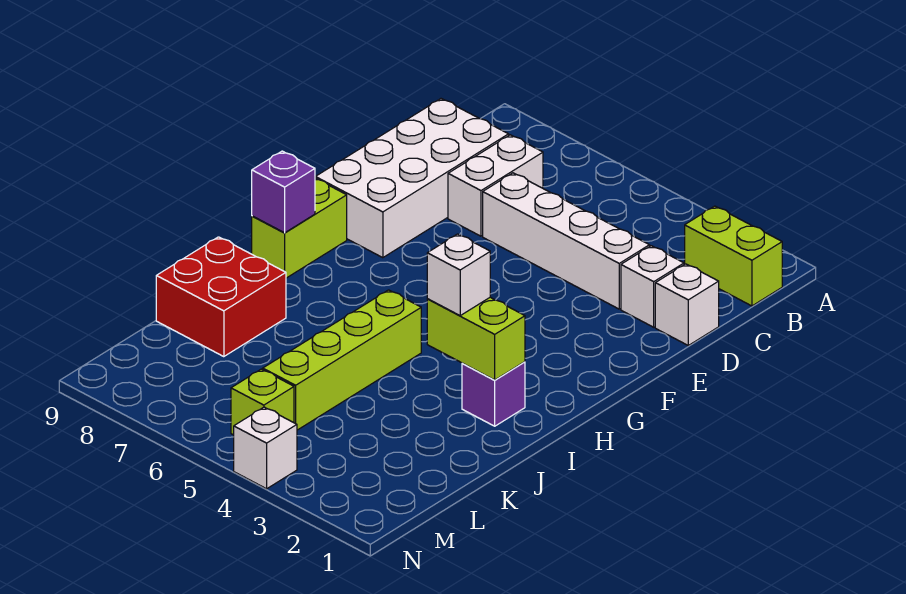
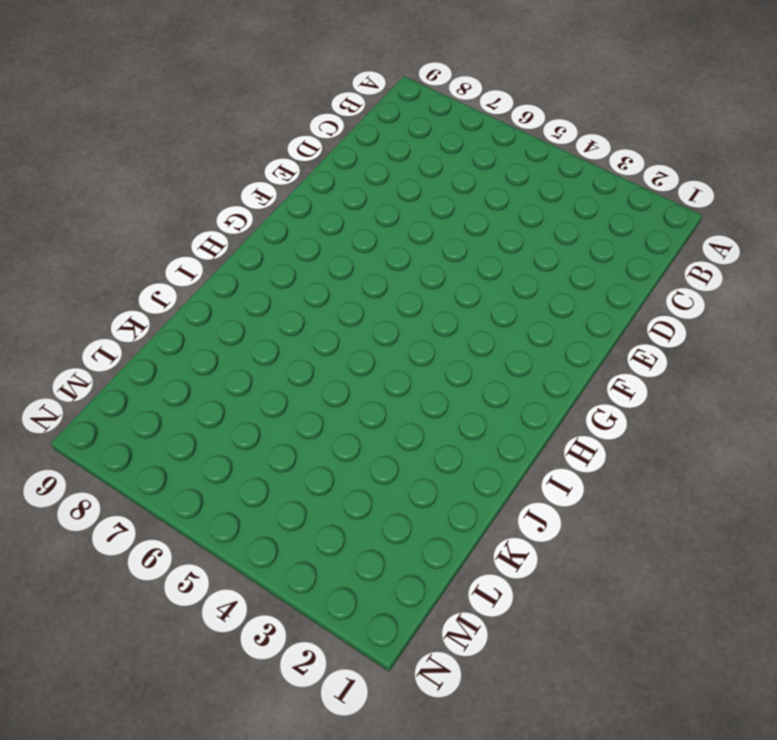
none -> lime brick B1:B2 level 1
none -> white brick C7:D7 level 1
none -> white brick C8:F9 level 1

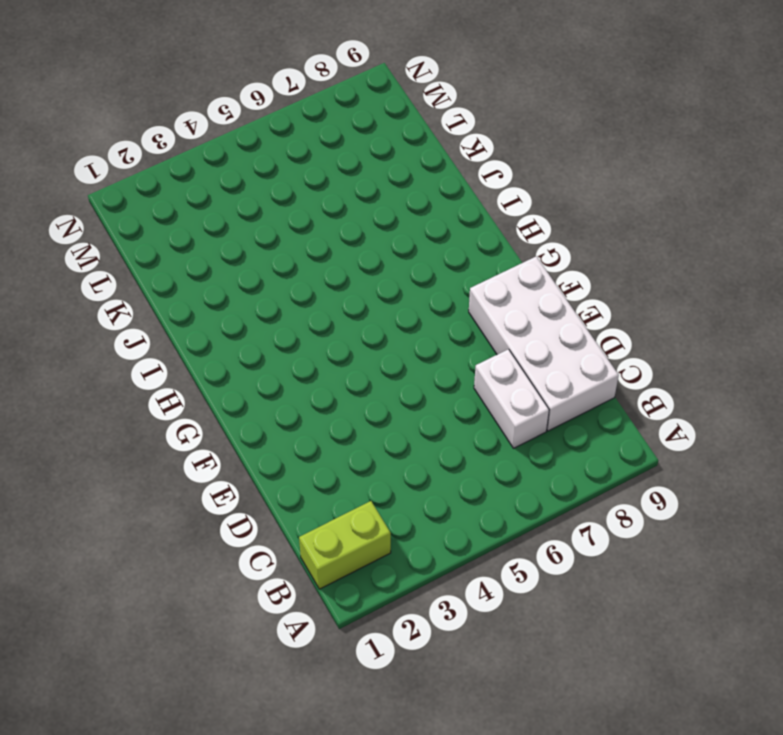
none -> white brick D1 level 1
none -> white brick D2 level 1
none -> white brick D3:D6 level 1

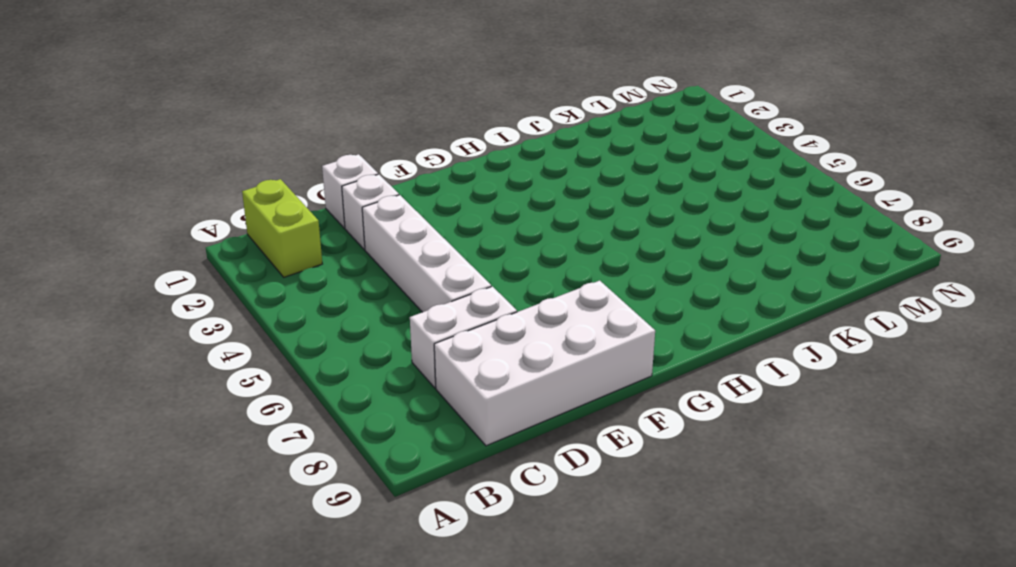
none -> lime brick G9:H9 level 1
none -> purple brick I2 level 1
none -> lime brick I5:L5 level 1

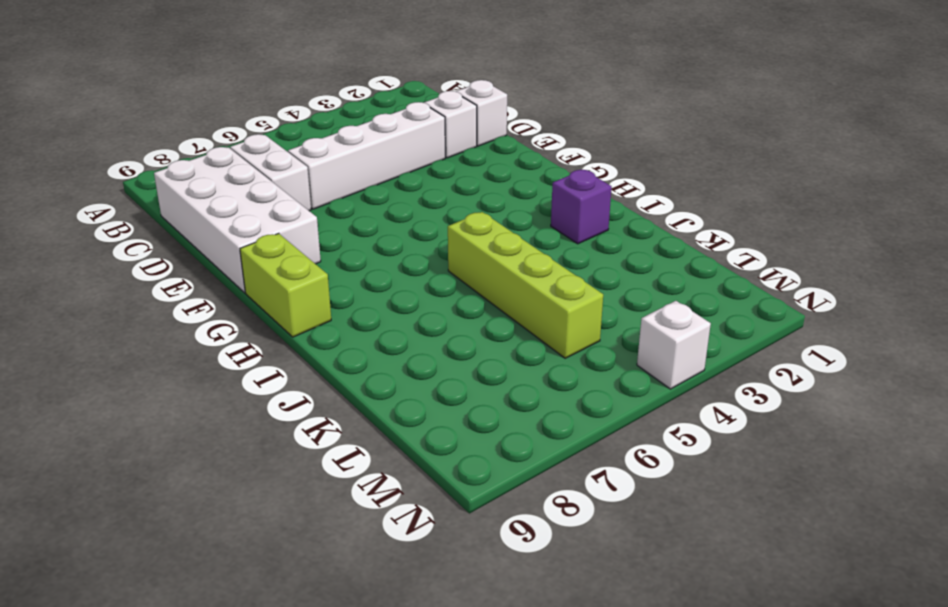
none -> lime brick B1:B2 level 1
none -> red brick J8:K9 level 1
none -> lime brick M5 level 1

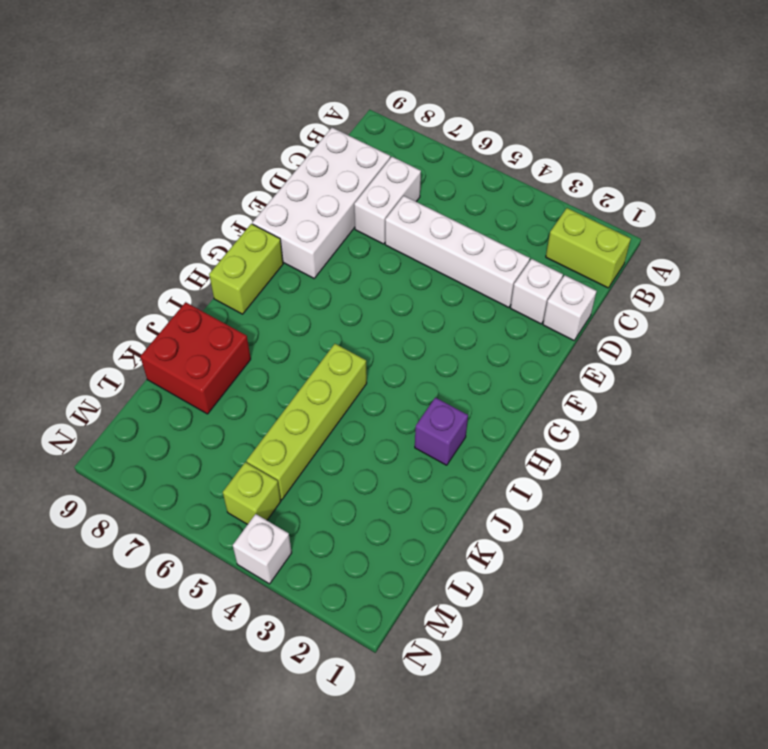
none -> purple brick H9 level 2
none -> lime brick I2:I3 level 2
none -> white brick I3 level 3

